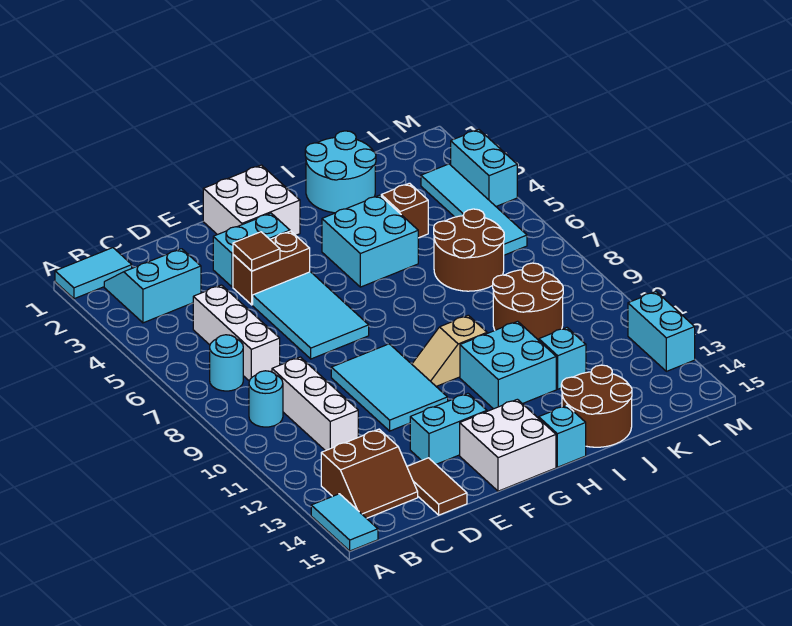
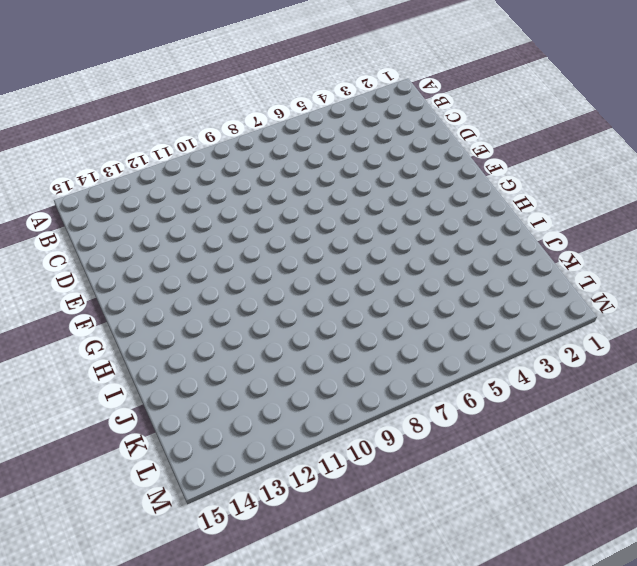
none -> cyan tile A1:B1 level 1
none -> cyan tile A14:A15 level 1
none -> cyan slope B2:C3 level 1 top 3
none -> cyan round brick B7 level 1

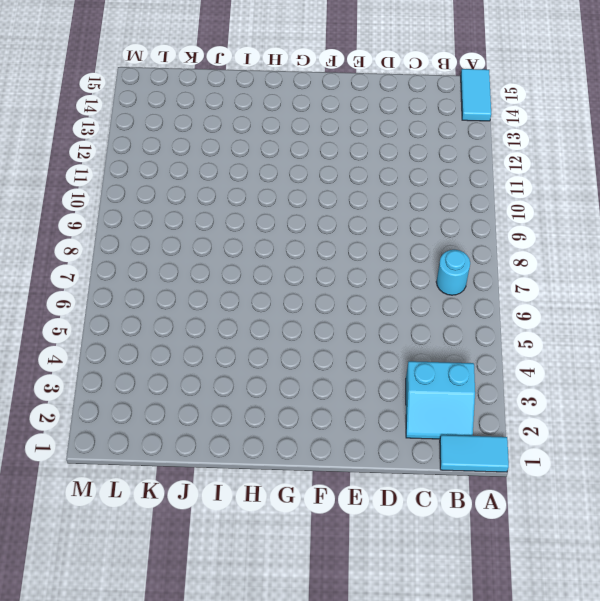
none -> cyan round brick B9 level 1
none -> brown slope B13:C14 level 1 top 13
none -> white brick C5:C7 level 1
none -> white brick C9:C11 level 1

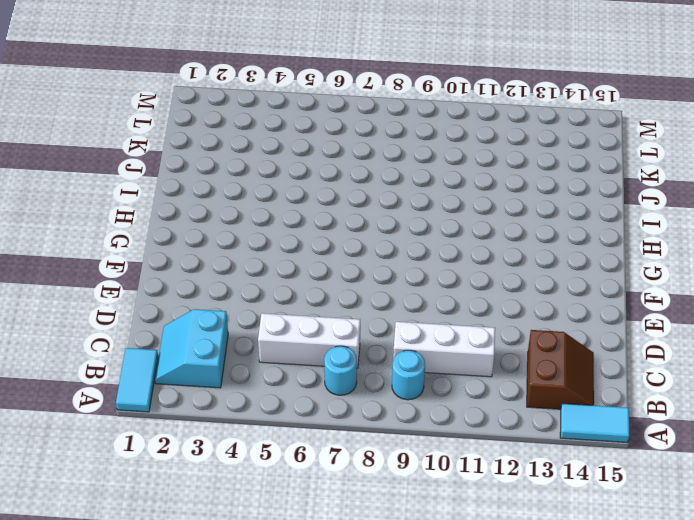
none -> brown tile D14:D15 level 1
none -> cyan brick E3:F3 level 1
none -> brown brick E4:F4 level 1
none -> cyan tile E5:F7 level 1

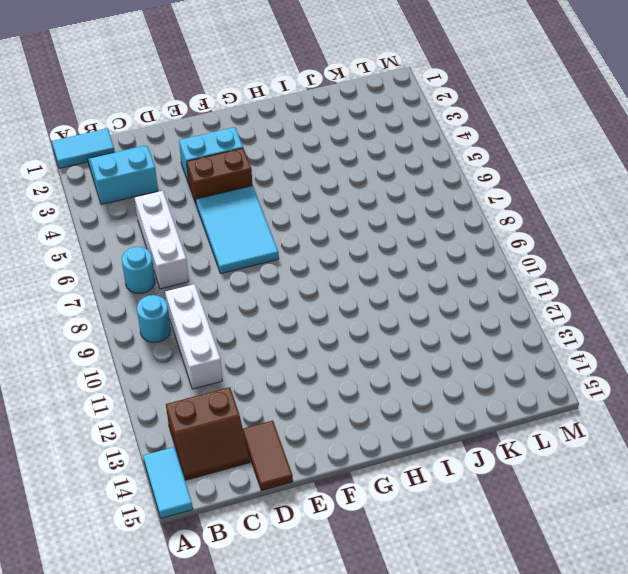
none -> cyan tile E9:F11 level 1
none -> cyan brick E13:F13 level 1
none -> white brick F1:G2 level 1
none -> white brick F14:G15 level 1

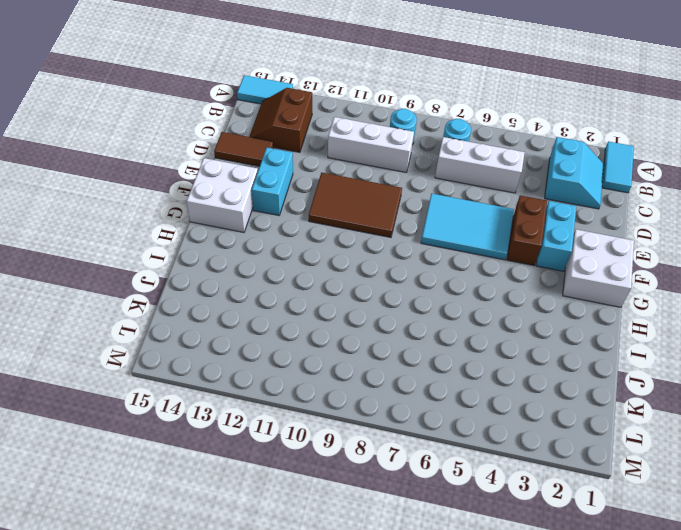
brown tile E9:F11 level 1 -> cyan tile E9:F11 level 1
none -> tan slope G10:H10 level 1 top H
none -> cyan brick H4:I5 level 1
none -> cyan brick H11:I12 level 1
none -> cyan brick H15 level 1

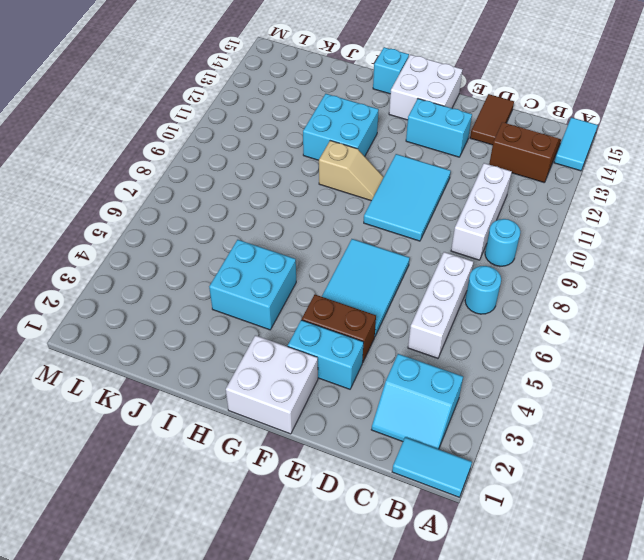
none -> cyan round brick I1:J2 level 1
none -> brown round brick I14:J15 level 1
none -> brown brick J4 level 1
none -> brown round brick J6:K7 level 1

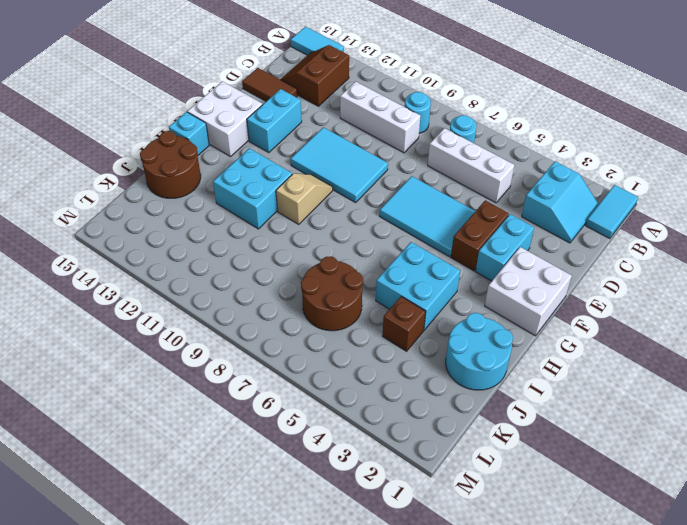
none -> brown round brick J9:K10 level 1
none -> cyan brick J12 level 1
none -> cyan tile L3:L6 level 1
none -> cyan brick M3:M4 level 1

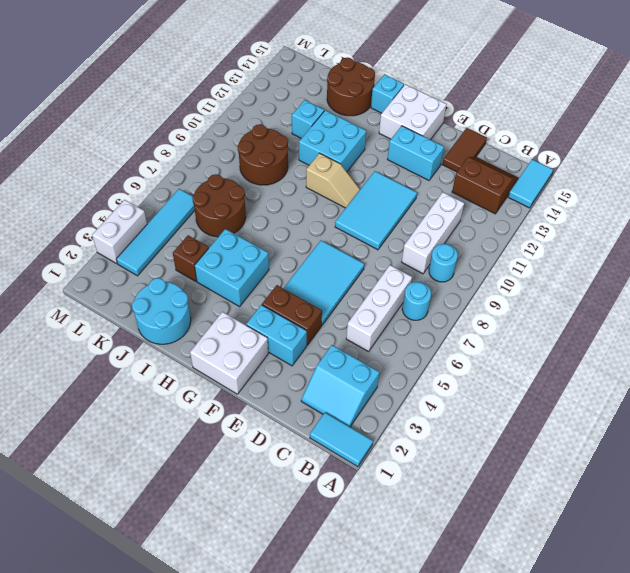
white brick M3:M4 level 1 -> cyan brick M3:M4 level 1
none -> cyan brick M12:M13 level 1
none -> brown tile E4 level 2

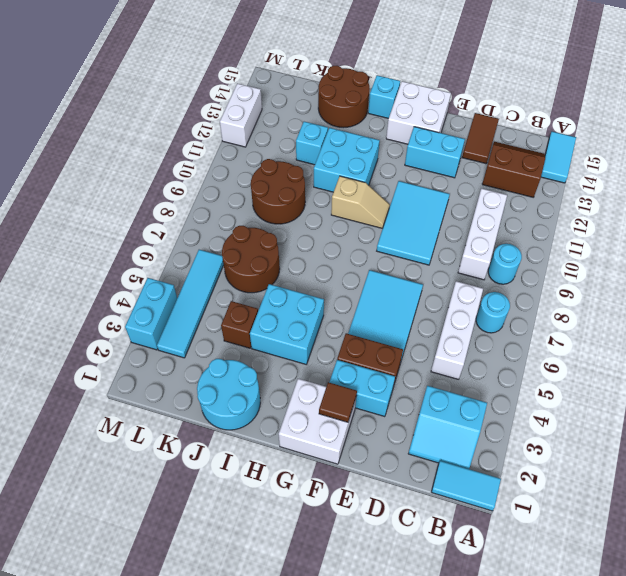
brown tile F2 level 2 -> brown tile E4 level 2
white brick M12:M13 level 1 -> cyan brick M12:M13 level 1

